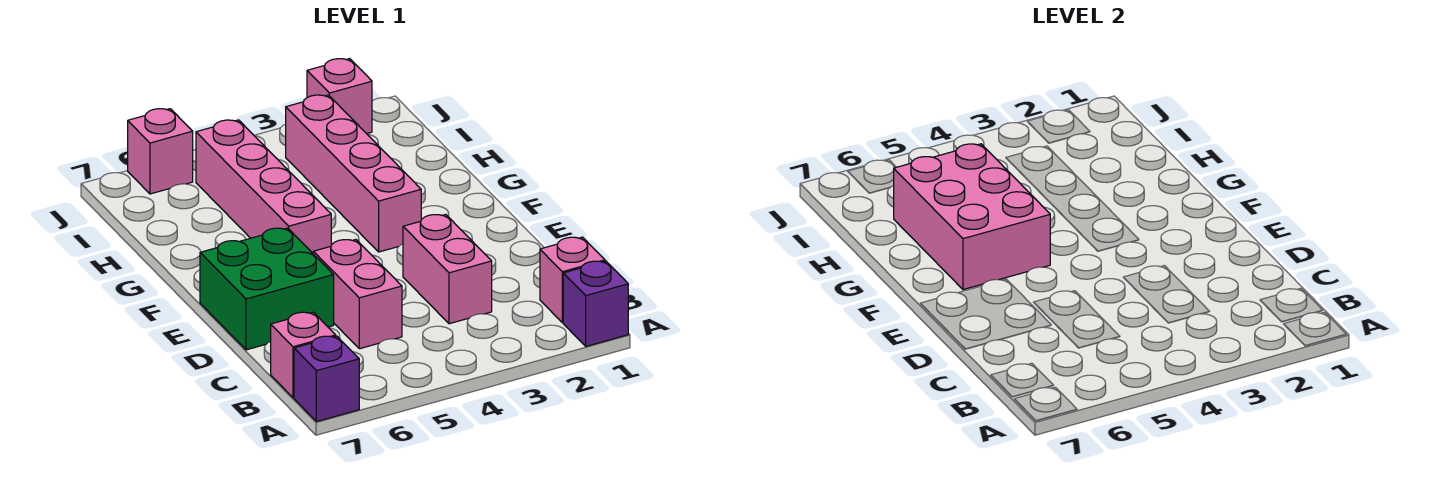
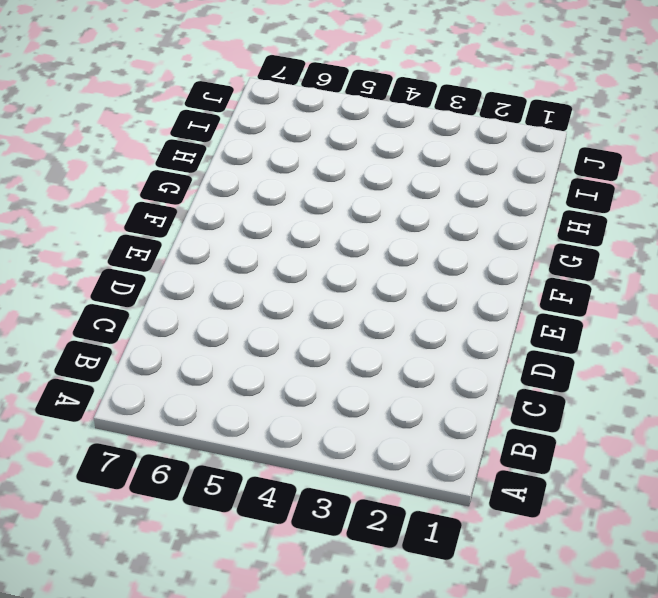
none -> purple brick A1 level 1
none -> purple brick A7 level 1
none -> pink brick B1 level 1

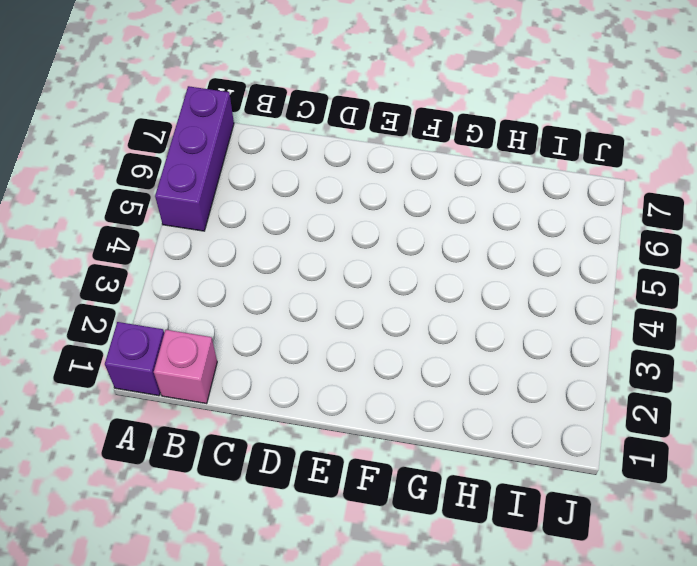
purple brick A5:A7 level 1 -> purple brick A7 level 1
none -> pink brick B7 level 1
none -> pink brick C3:D3 level 1
none -> pink brick C5:D5 level 1

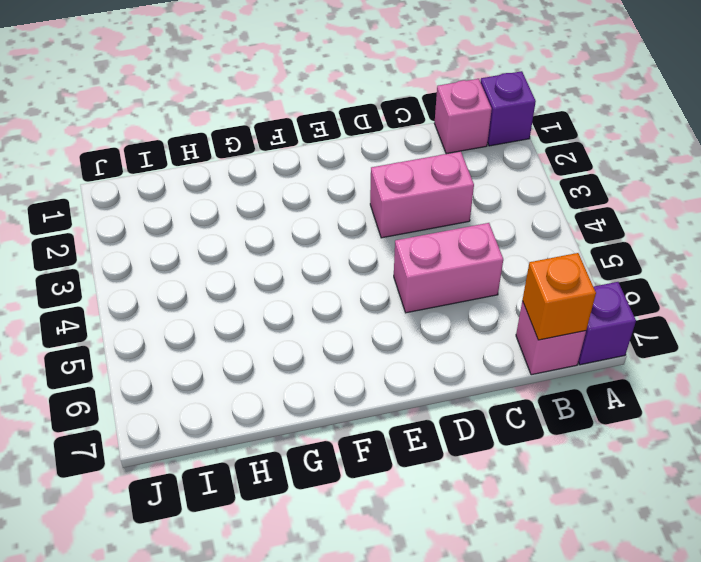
orange brick B7 level 2 -> none
none -> green brick D6:E7 level 1
none -> pink brick F3:I3 level 1
none -> pink brick F5:I5 level 1

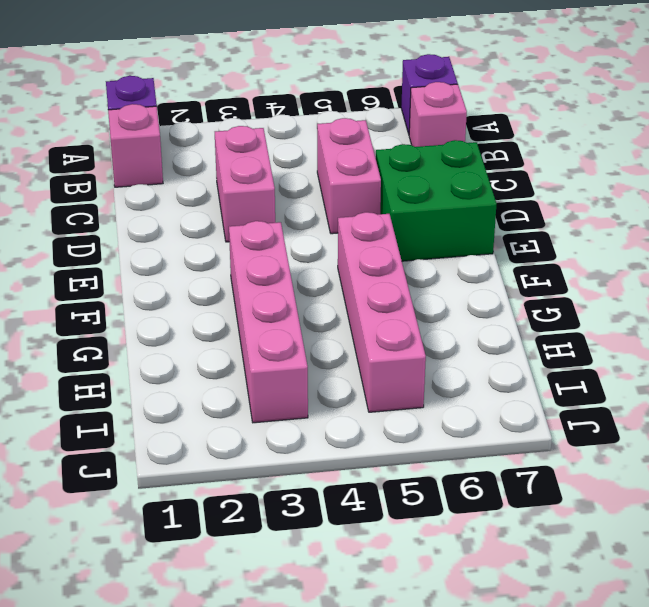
none -> pink brick J2 level 1
none -> pink brick J6 level 1
none -> pink brick F5:H6 level 2

